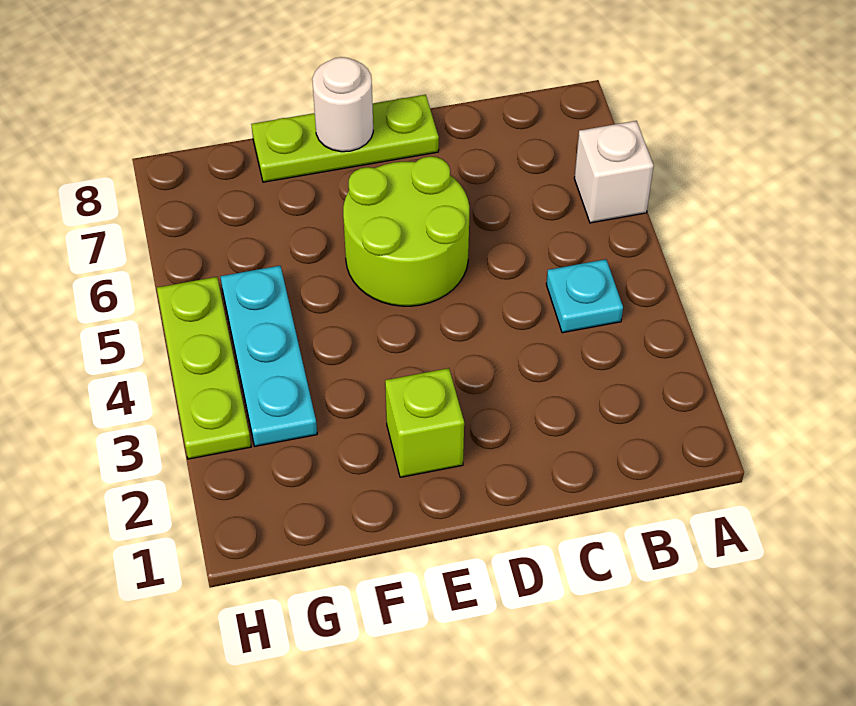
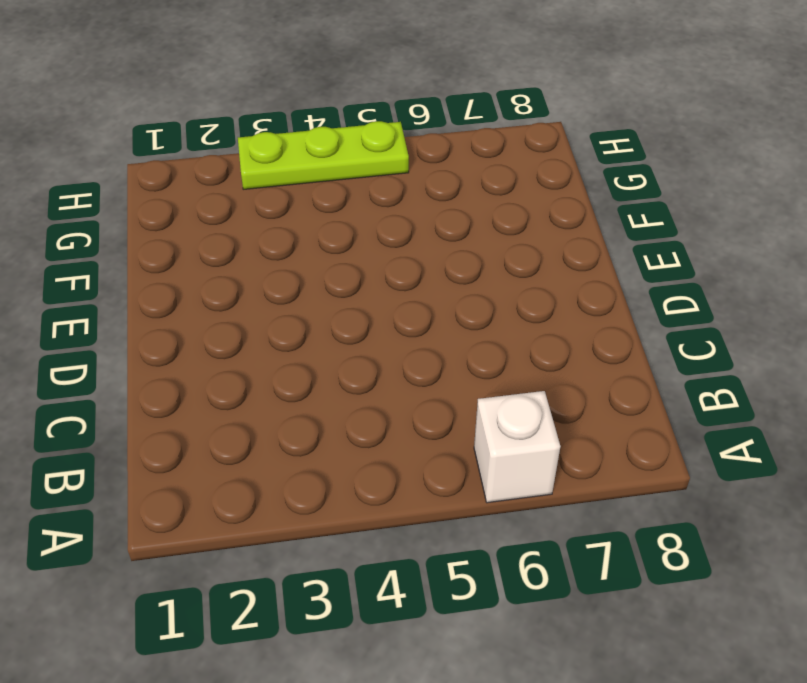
none -> cyan plate B4 level 1
none -> lime round brick D5:E6 level 1

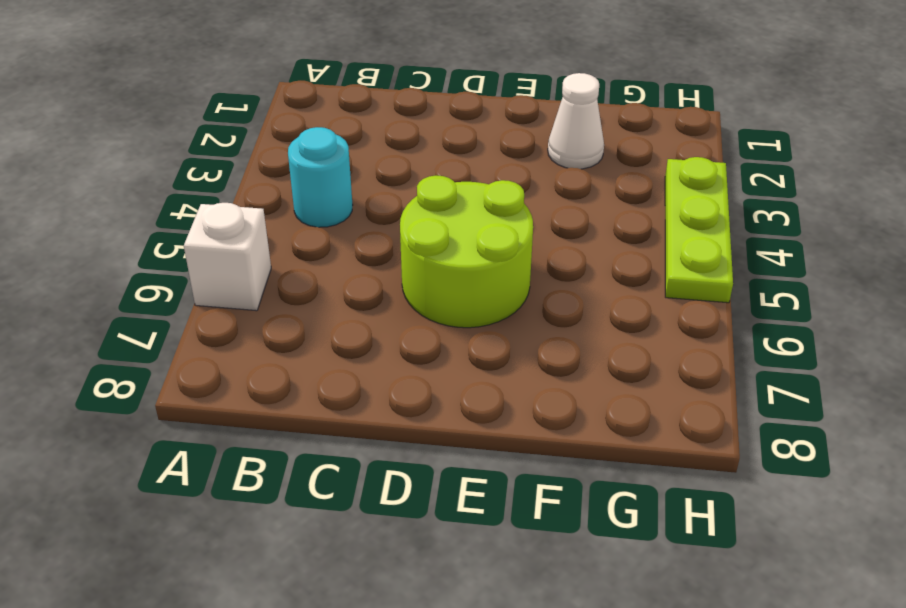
cyan round brick B4 level 1 -> cyan plate B4 level 1
white cone F2 level 1 -> none
none -> lime plate D8:F8 level 1
none -> lime brick E2 level 1

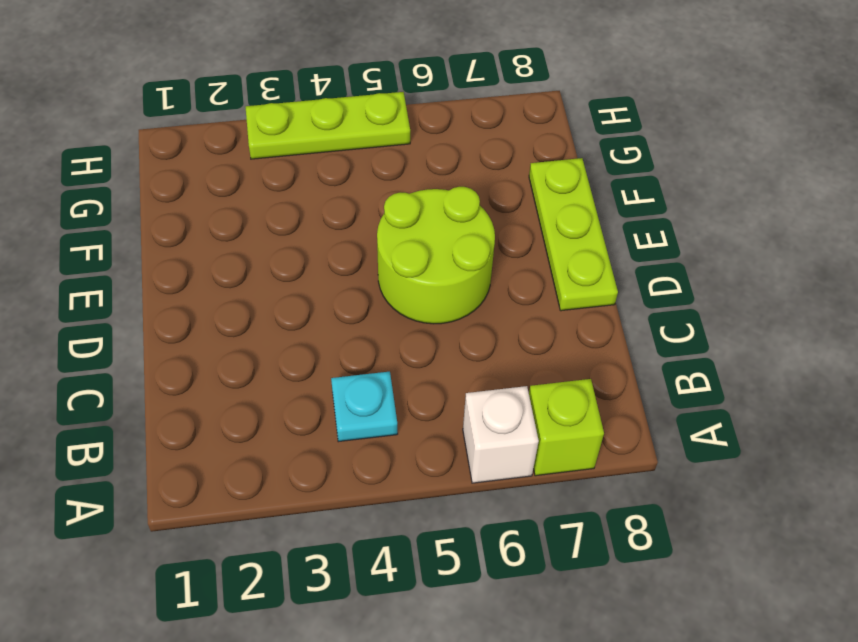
lime brick A7 level 1 -> lime brick E2 level 1
none -> cyan plate G3:G5 level 1
none -> white round brick E8 level 2

